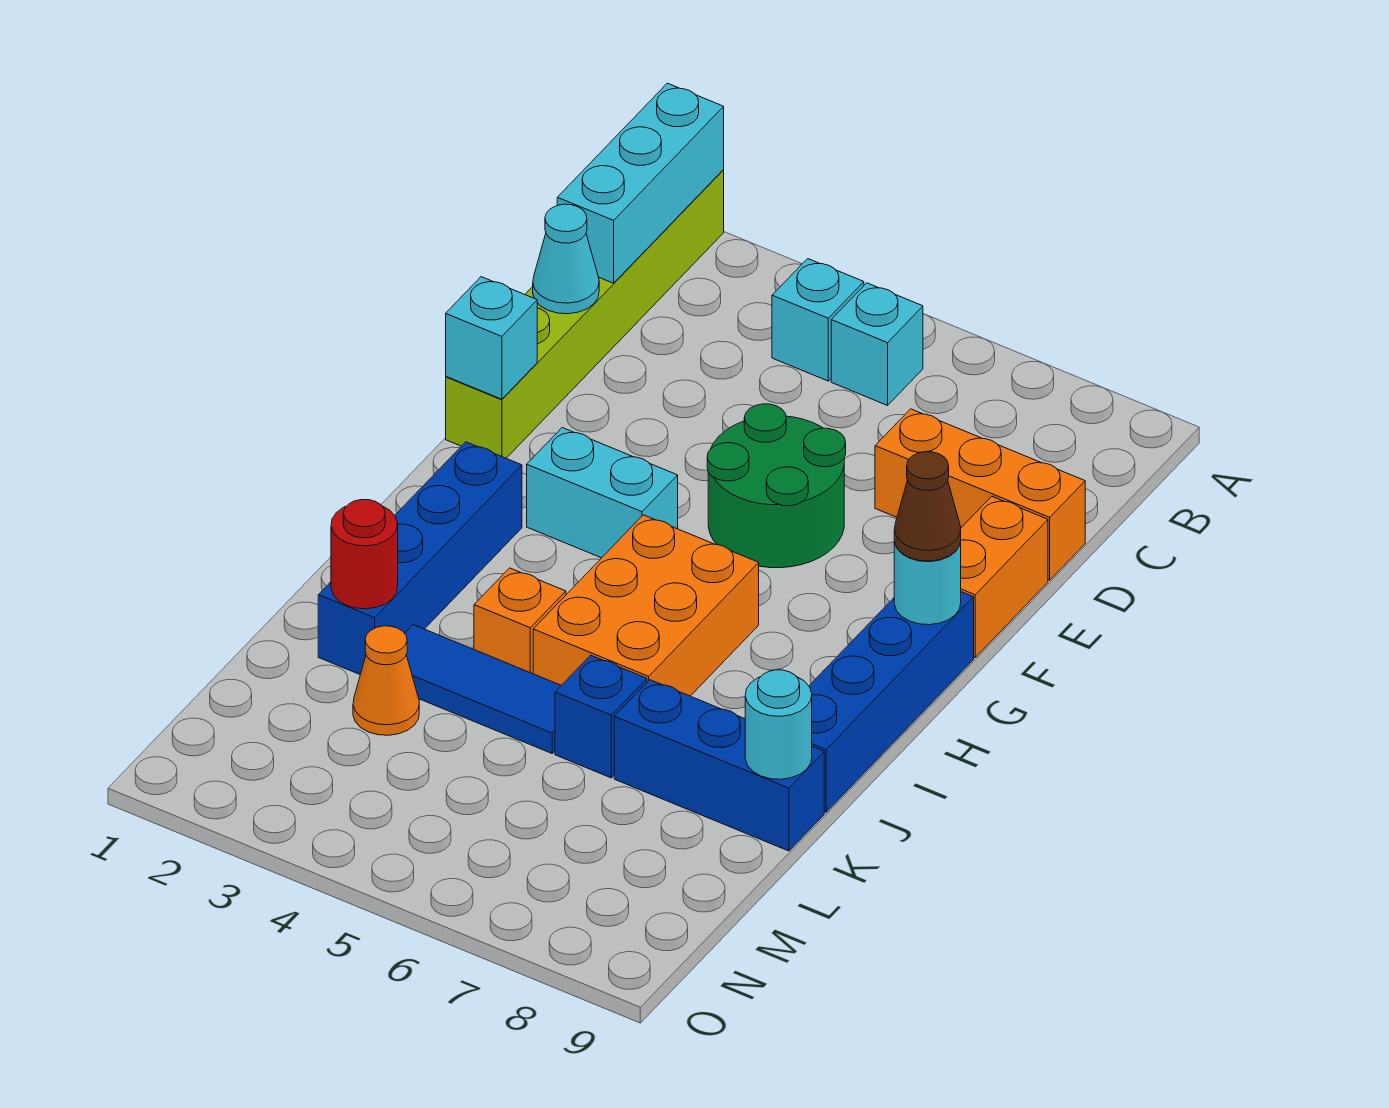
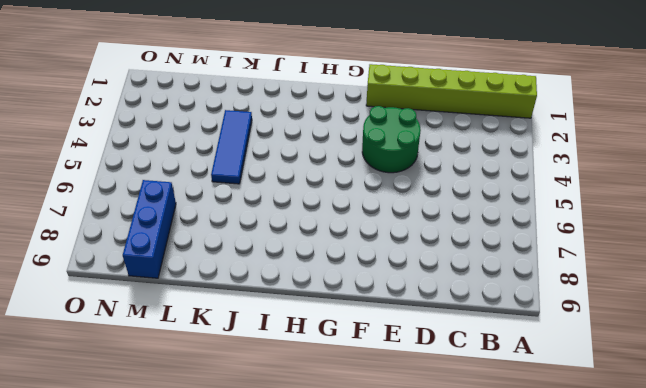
green round brick E3:F4 level 1 -> green round brick E5:F6 level 1
blue brick M7:M9 level 1 -> blue brick K7:K9 level 1
none -> cyan brick B4 level 1
none -> cyan brick B5 level 1
none -> orange brick D7:D9 level 1

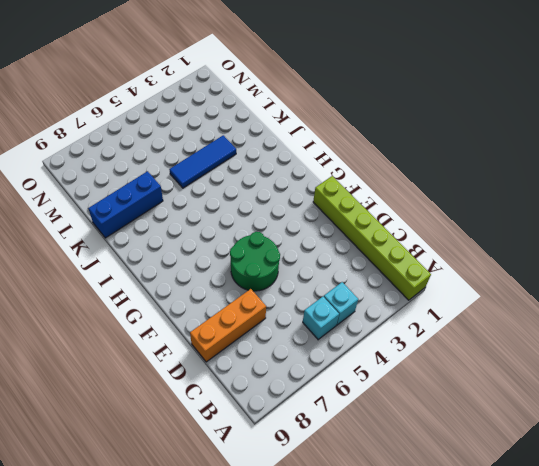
none -> orange brick E9:F9 level 1
none -> cyan brick G3:G4 level 1
none -> blue brick G9:J9 level 1

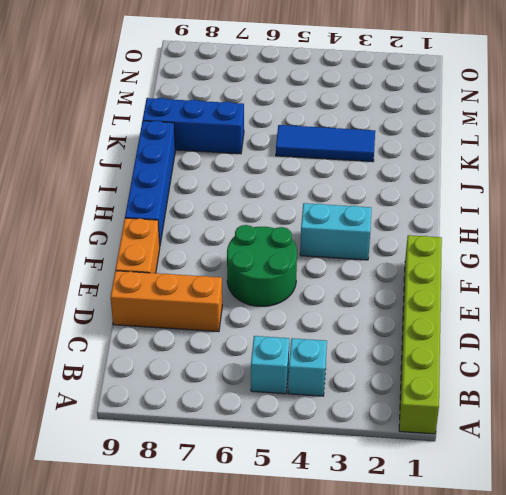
none -> blue brick H2:K2 level 1
none -> orange brick H5:J6 level 1
none -> orange brick J4 level 1

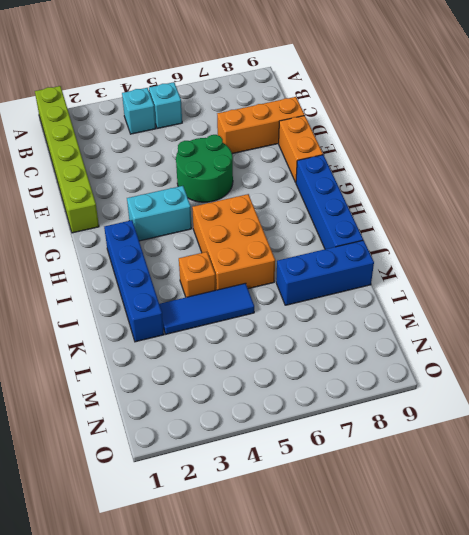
none -> blue brick K6 level 1
none -> orange cone L3 level 1
none -> cyan brick A1:C1 level 2

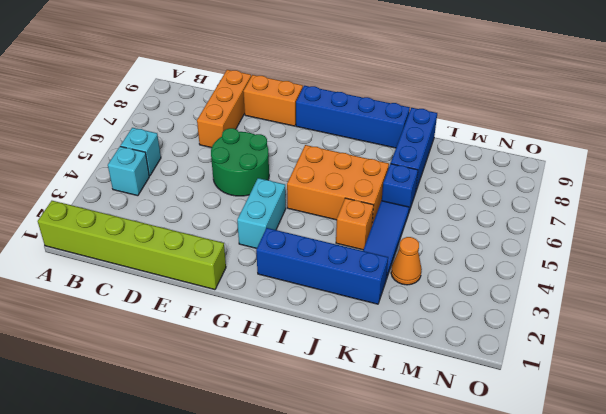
none -> cyan brick A1:C1 level 2
none -> cyan cone D1 level 2
none -> cyan brick F1 level 2

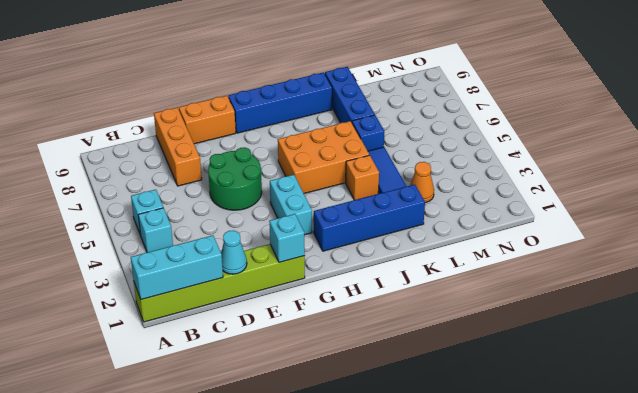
none -> cyan round brick G9 level 2
none -> red round brick K2 level 2
none -> cyan round brick K9 level 2

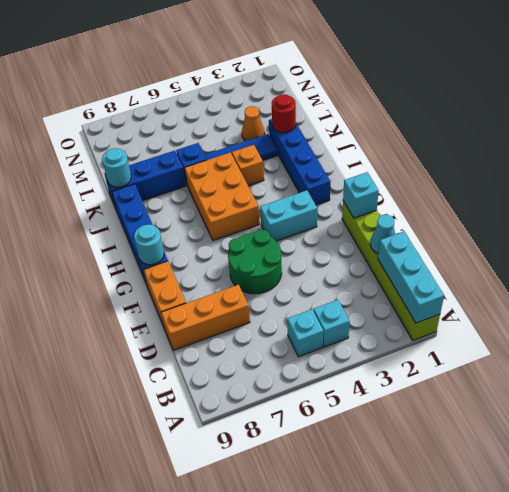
none -> brown cone G9 level 3

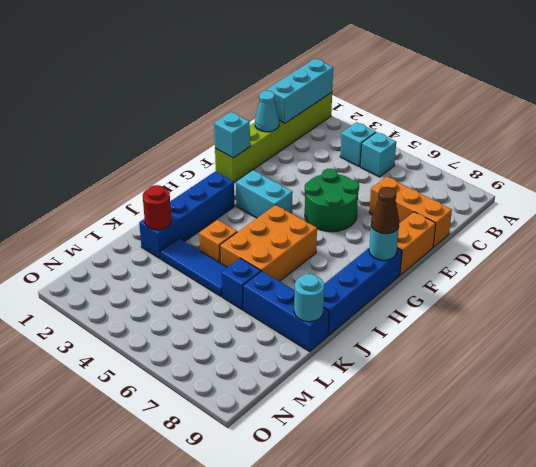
none -> orange cone L3 level 1

